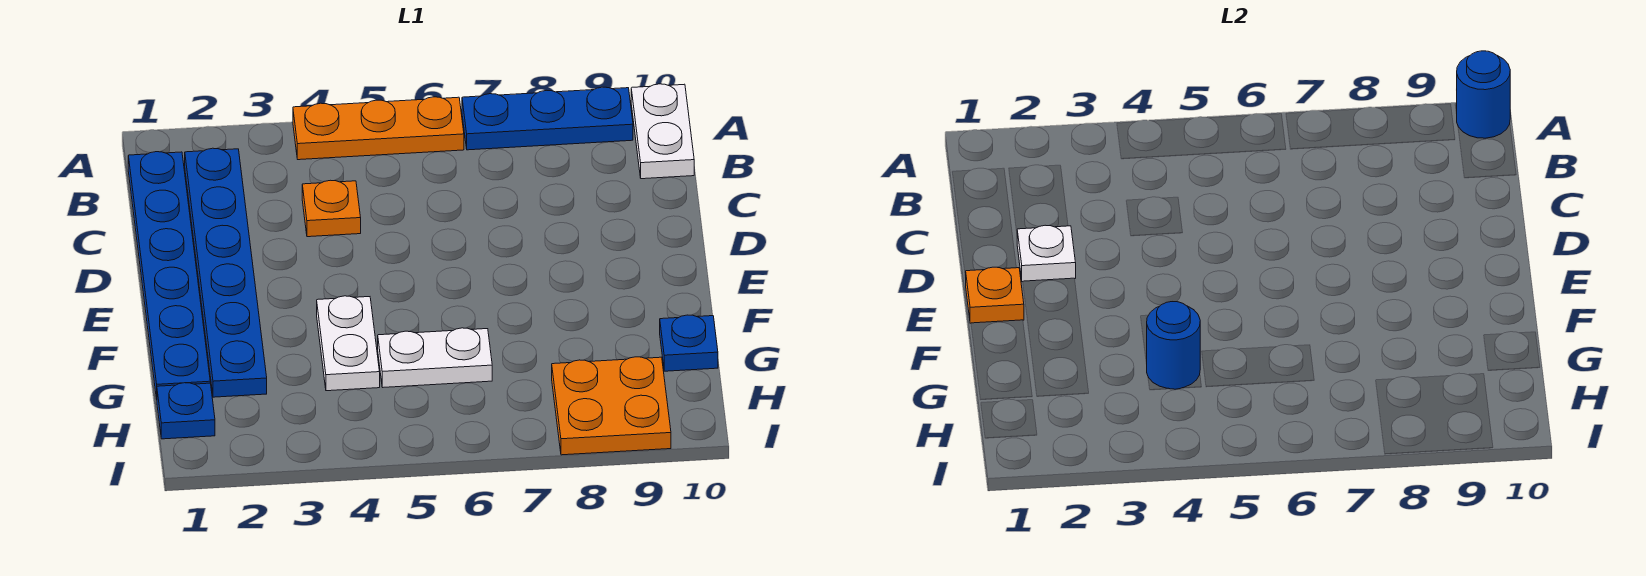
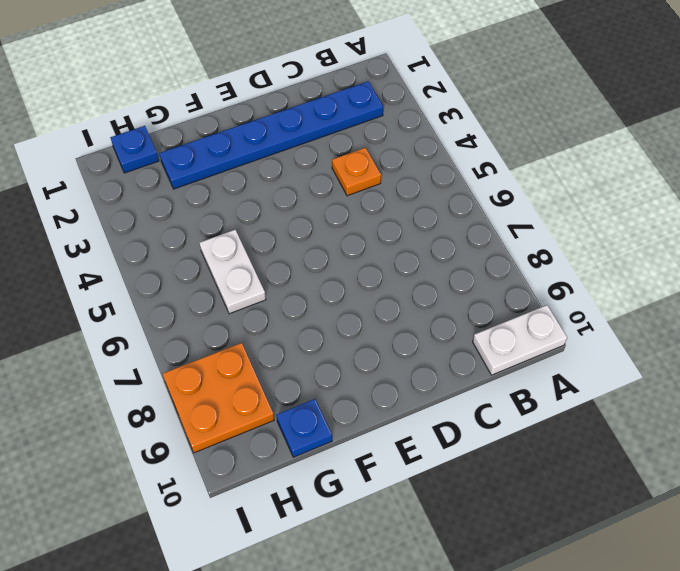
none -> orange plate A4:A6 level 1
none -> blue plate A7:A9 level 1
none -> blue plate B1:G1 level 1

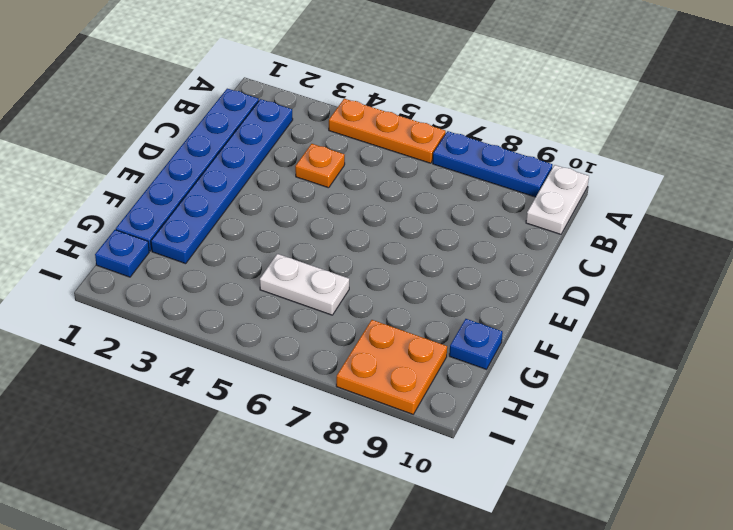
none -> white plate F4:G4 level 1
none -> blue round brick A10 level 2
none -> white plate D2 level 2

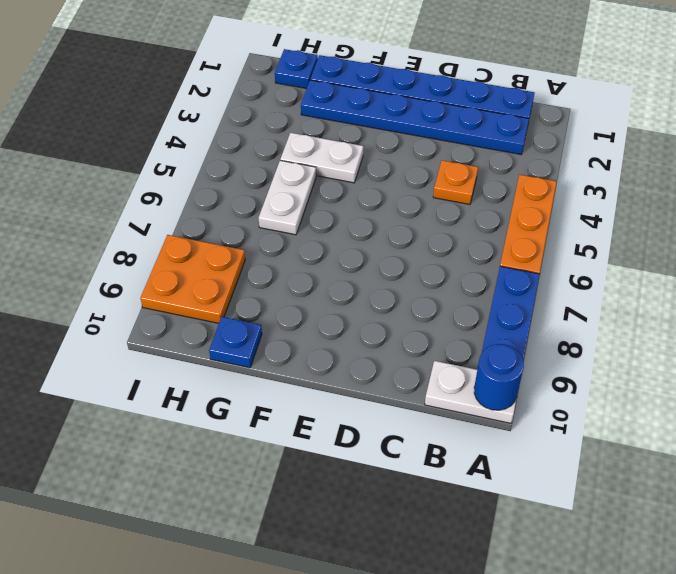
none -> white plate D2 level 2
none -> orange plate E1 level 2
none -> blue round brick G4 level 2

